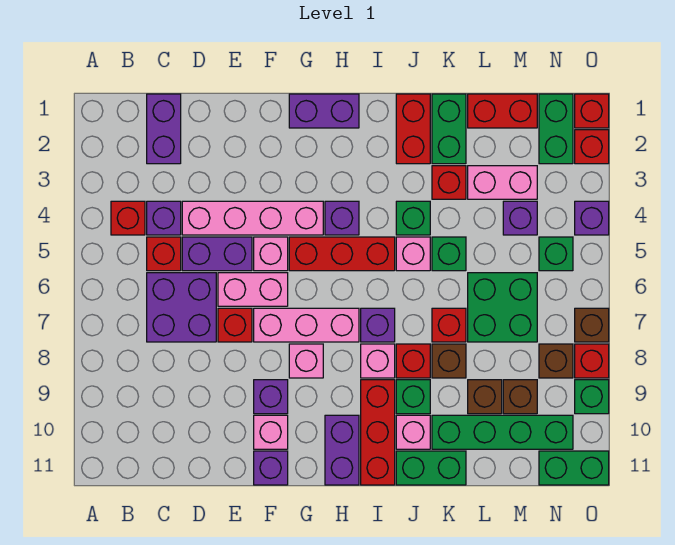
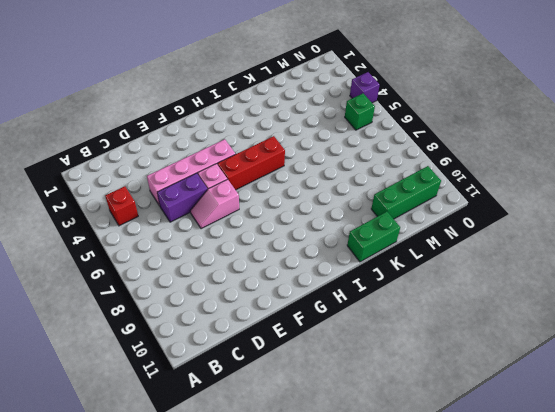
pink slope E6:F6 level 1 top F -> pink brick E6:F6 level 1
green brick L10:N10 level 1 -> green brick K10:N10 level 1
none -> purple brick C1:C2 level 1
none -> purple brick C4 level 1
none -> red brick C5 level 1
none -> purple brick C6:D7 level 1

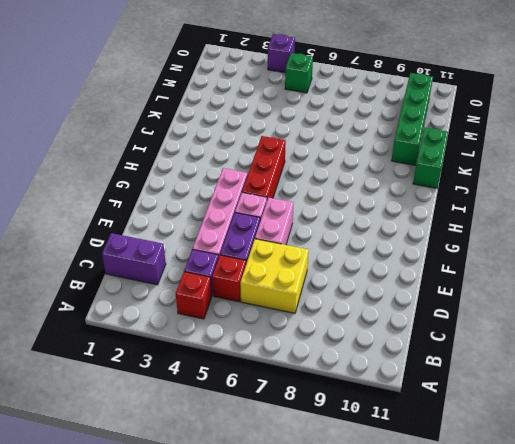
yellow brick C6:D7 level 1 -> purple brick C6:D7 level 1
none -> red brick E7 level 1
none -> pink brick F7:H7 level 1
none -> purple brick F9 level 1
none -> pink brick F10 level 1

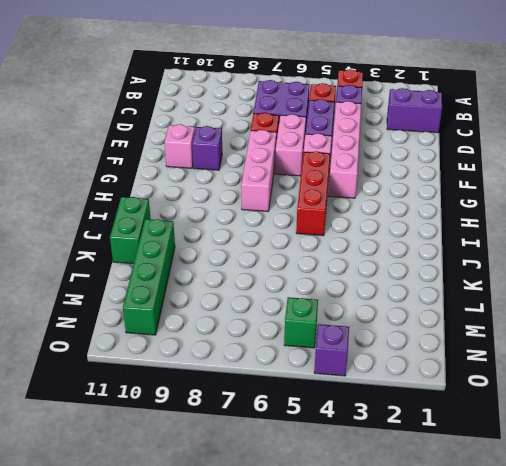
none -> purple brick F11 level 1
none -> purple brick G1:H1 level 1
none -> pink brick G8 level 1
none -> purple brick H4 level 1

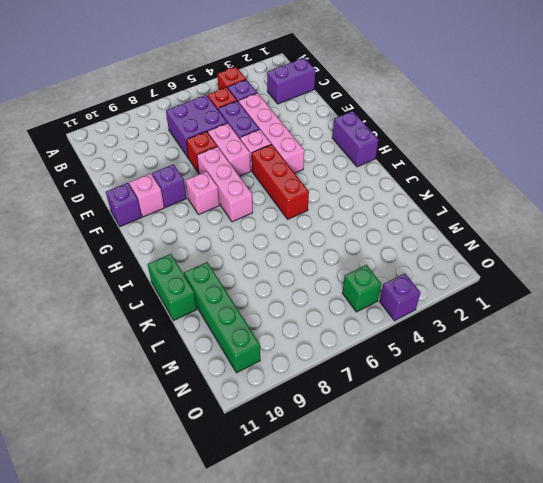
none -> purple brick H4 level 1
none -> purple brick H10:H11 level 1
none -> purple brick I7 level 1
none -> pink brick I8 level 1

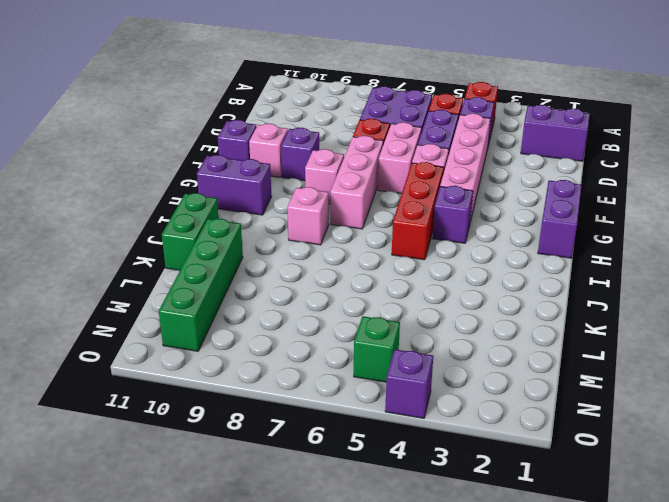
none -> purple brick I7 level 1
none -> red brick I9:I11 level 1
none -> red brick J1:J2 level 1
none -> green brick J4 level 1

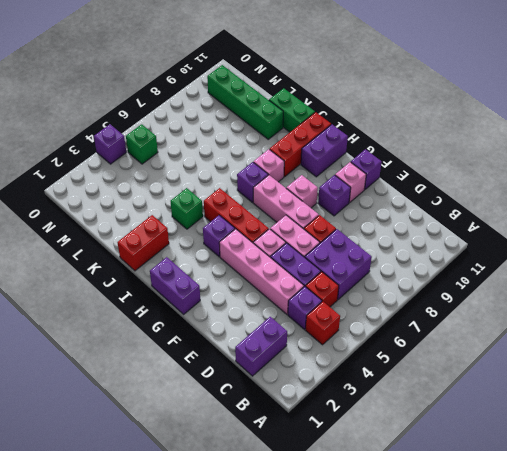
none -> pink brick J5 level 1
none -> red brick J8 level 1
none -> green brick J9 level 1
none -> pink brick J10 level 1

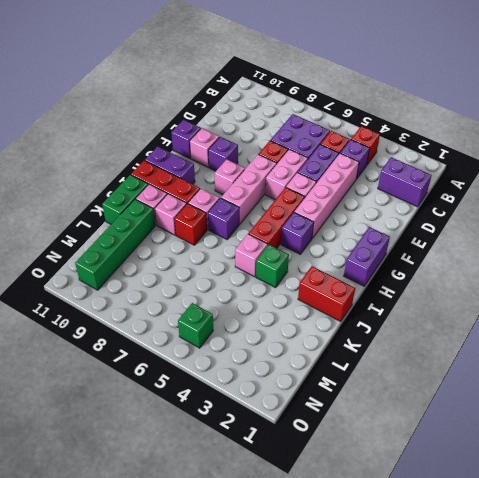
pink brick J9 level 1 -> green brick J9 level 1
none -> green brick K1:K2 level 1
none -> red brick K3 level 1
none -> green brick K5 level 1
none -> red brick K7 level 1

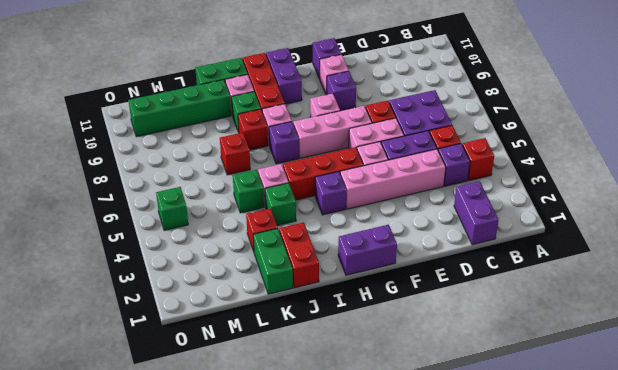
none -> brown brick K8 level 1
none -> red brick L1:M1 level 1
none -> pink brick L3:M3 level 1
none -> green brick L6:M7 level 1

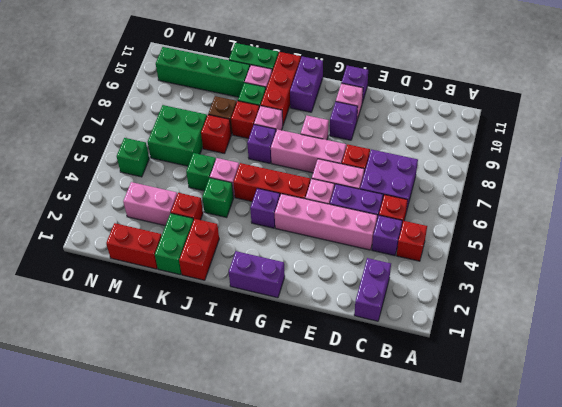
none -> brown brick L9 level 1
none -> purple brick M4 level 1
none -> brown brick M9 level 1
none -> green brick N1:N2 level 1

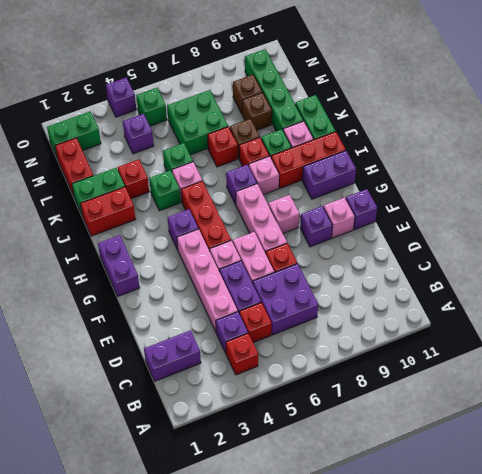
none -> pink brick L3:M3 level 1
none -> brown brick N8 level 1
none -> green brick N11:O11 level 1
none -> red brick O1 level 1

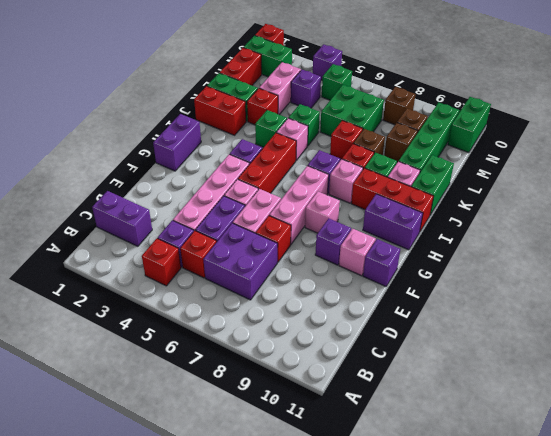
none -> red brick O2 level 1
none -> brown brick O7 level 1
none -> red brick O8 level 1
none -> green brick O9 level 1

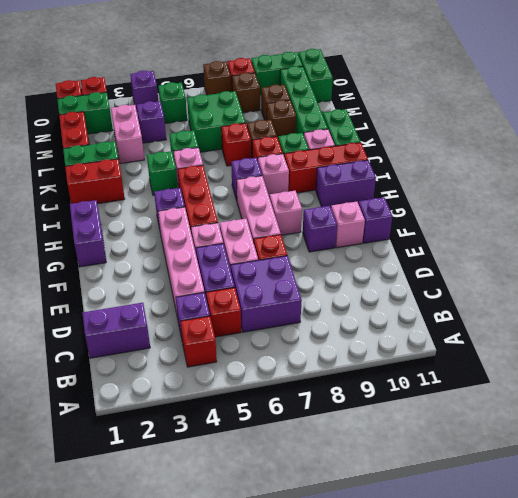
green brick O9:O10 level 1 -> green brick O9 level 1
none -> red brick K3 level 1

